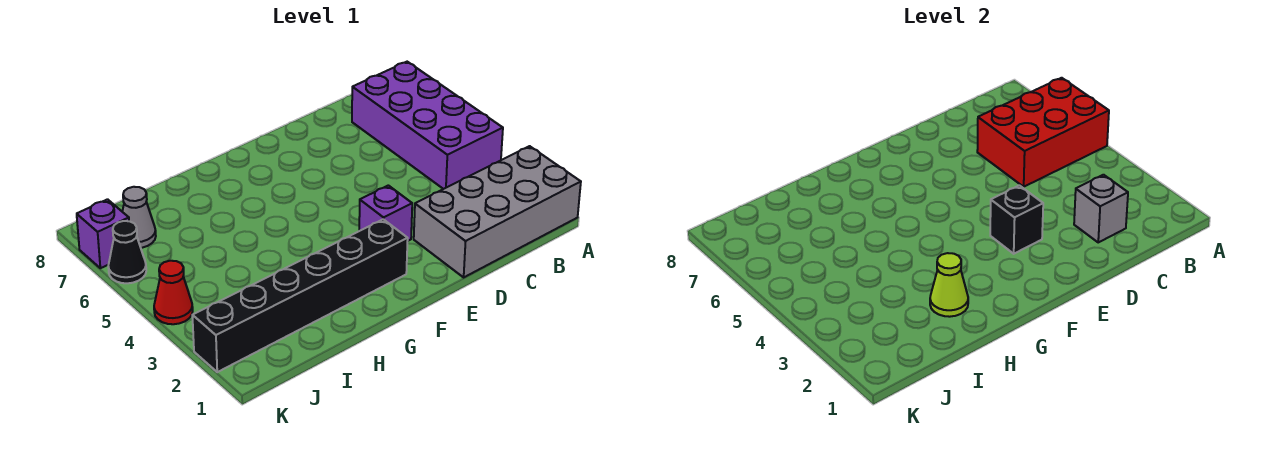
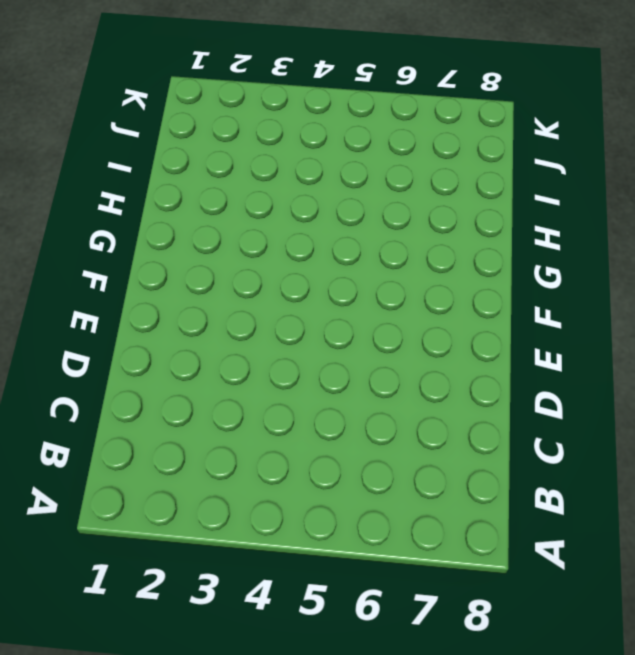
none -> grey brick A1:D2 level 1
none -> purple brick A4:B7 level 1
none -> purple brick E3 level 1

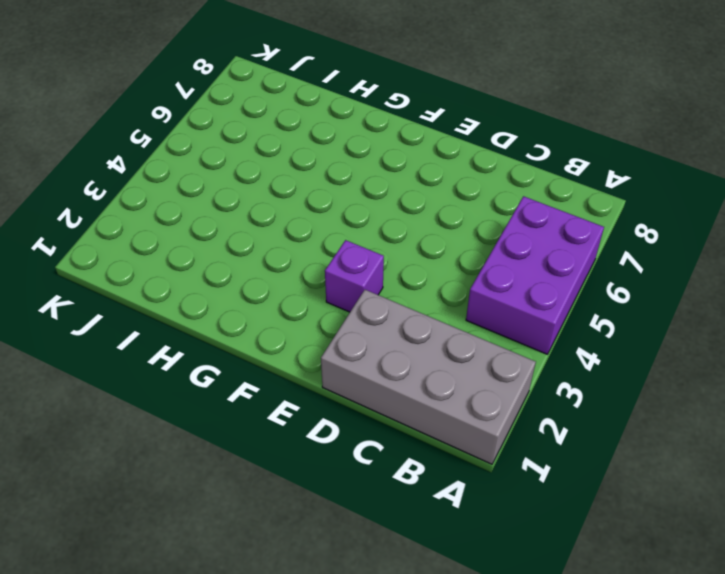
purple brick A4:B6 level 1 -> purple brick A4:B7 level 1
none -> black brick F2:K2 level 1
none -> grey cone J7 level 1
none -> red cone K4 level 1

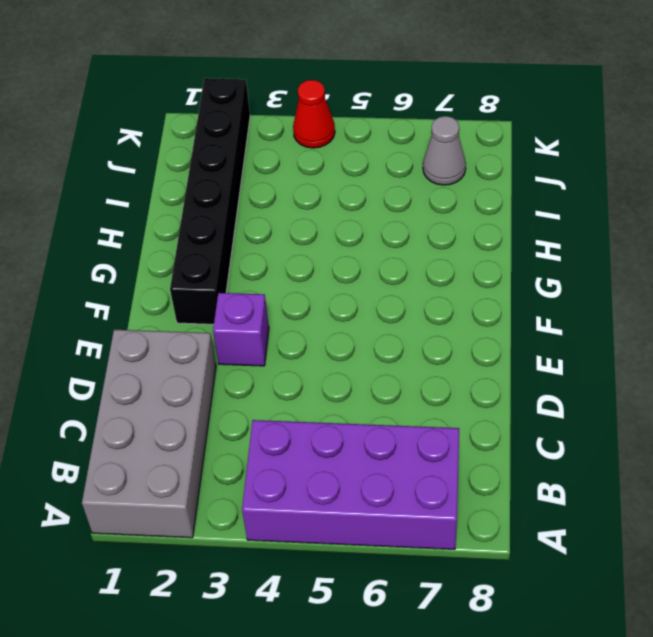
none -> black cone K6 level 1
none -> purple brick K7 level 1
none -> red brick A5:C6 level 2

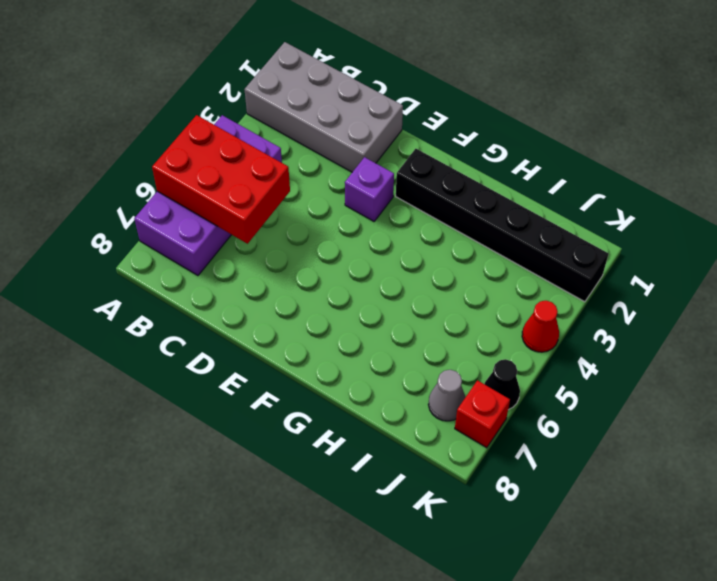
red brick K7 level 1 -> purple brick K7 level 1
none -> grey brick C2 level 2
none -> black brick E3 level 2
none -> lime cone H2 level 2

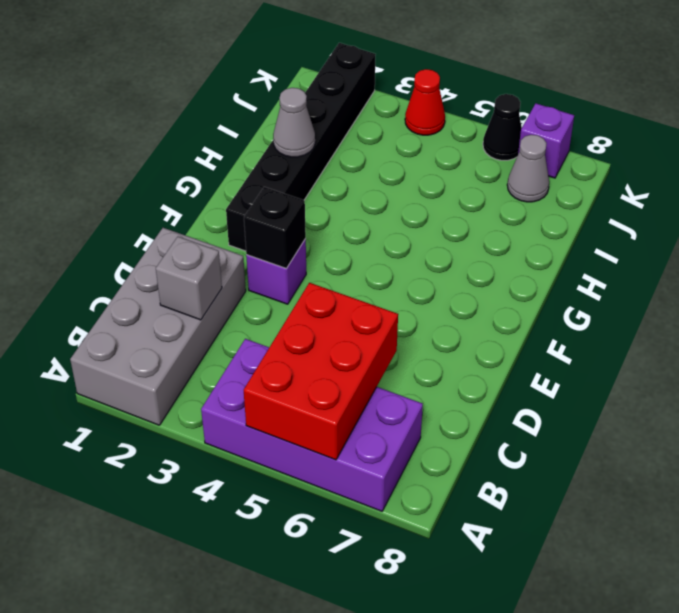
grey cone H2 level 2 -> lime cone H2 level 2

